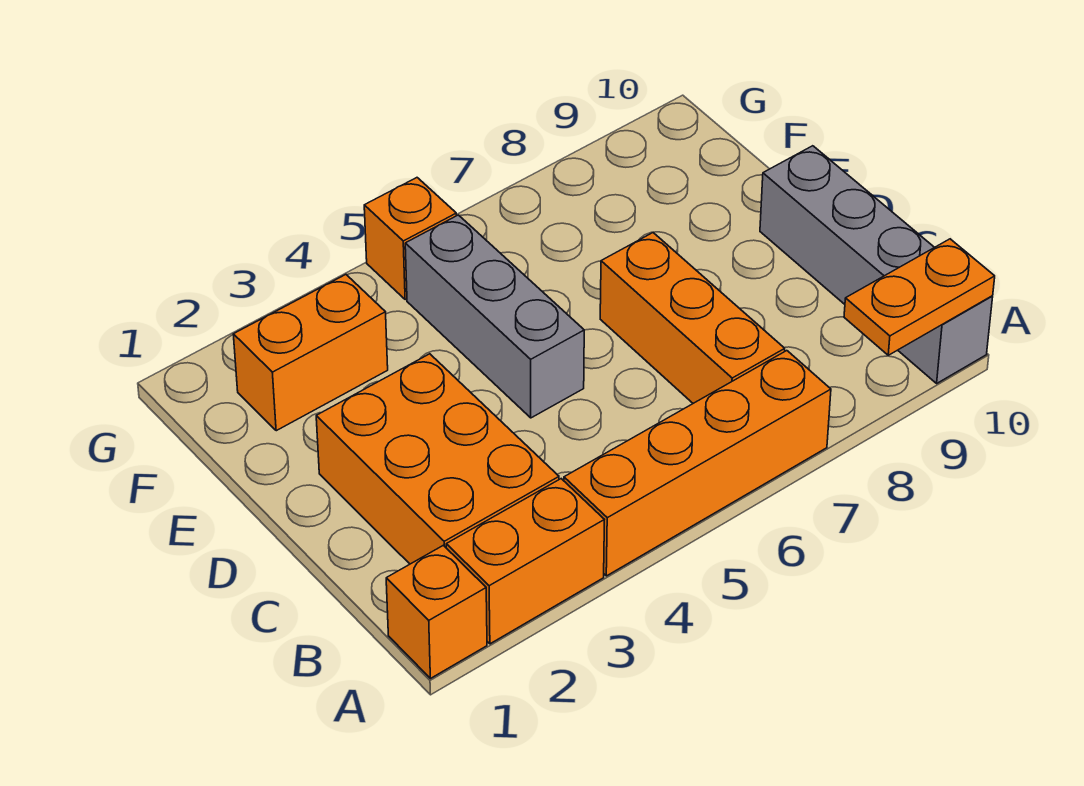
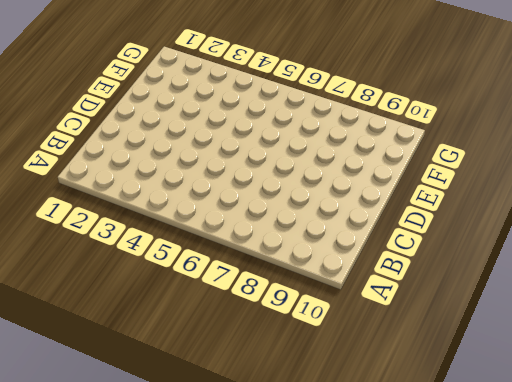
none -> orange brick A1 level 1
none -> orange brick A2:A3 level 1

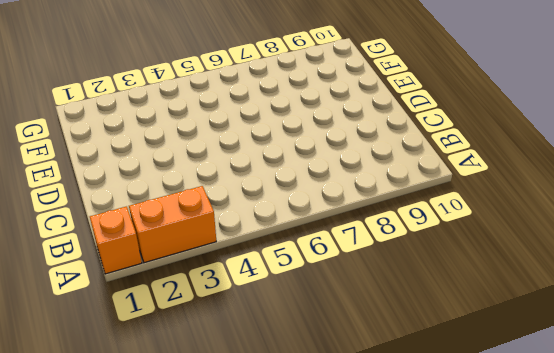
none -> orange brick A4:A7 level 1
none -> grey brick A10:D10 level 1

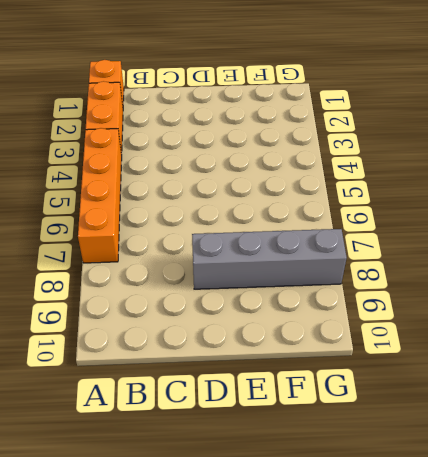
grey brick D8:G8 level 1 -> grey brick A10:D10 level 1
none -> orange brick B2:D3 level 1
none -> orange brick B7:D7 level 1

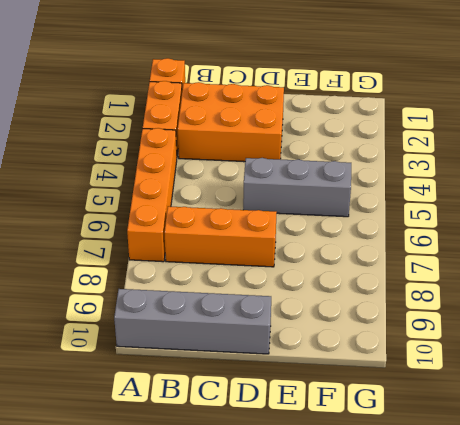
none -> orange brick F2:F3 level 1
none -> orange brick G5 level 1

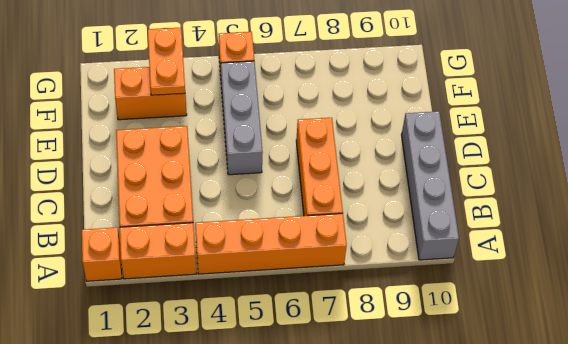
orange plate F3:G3 level 2 -> orange plate A9:A10 level 2

